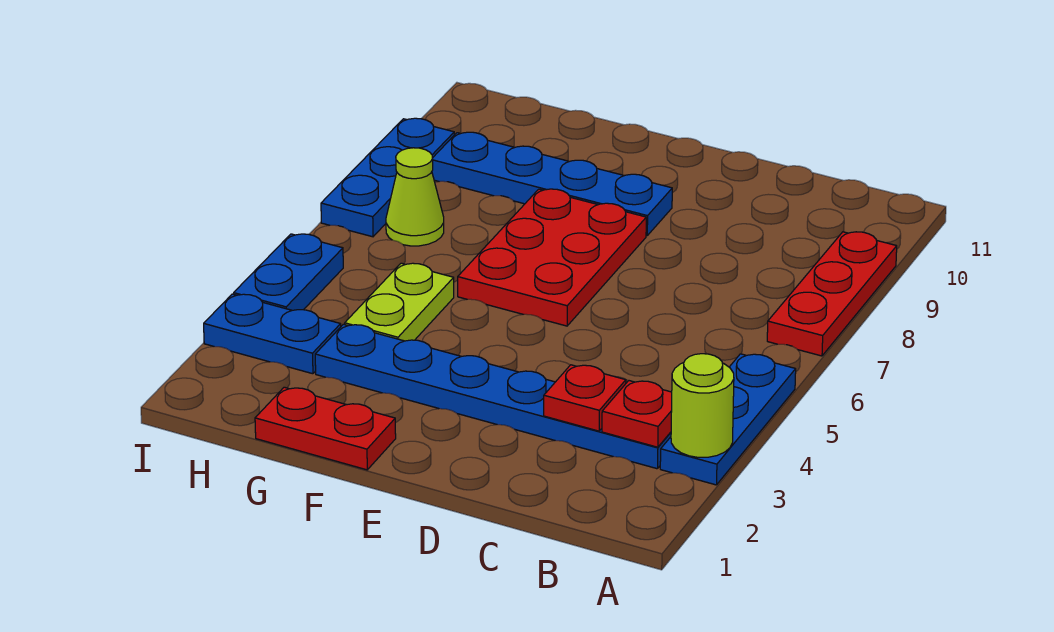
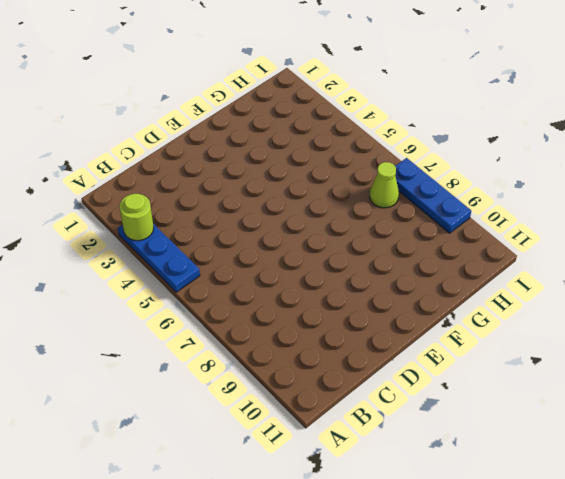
none -> red plate A7:A9 level 1
none -> blue plate B3:G3 level 1
none -> red plate E6:F8 level 1

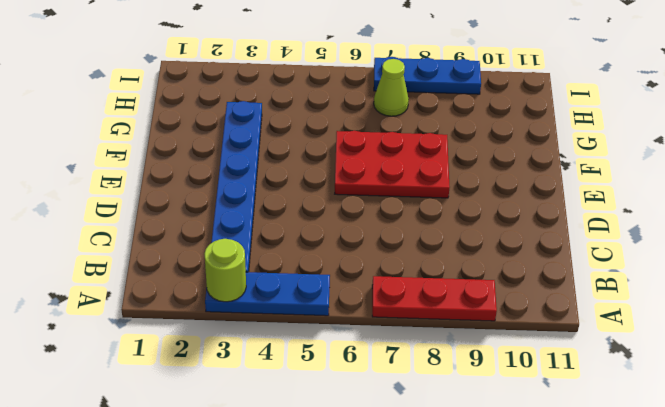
none -> blue plate E9:H9 level 1
none -> red plate F1:G1 level 1
none -> lime plate G4:G5 level 1

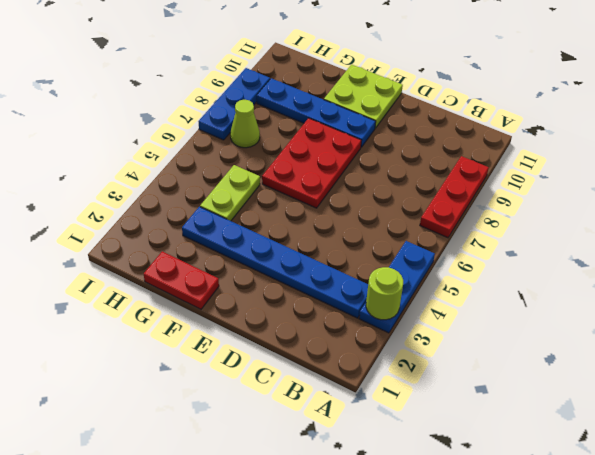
lime plate E10:F11 level 1 -> none
none -> blue plate H3:I3 level 1
none -> blue plate I4:I5 level 1
none -> red plate B3 level 2

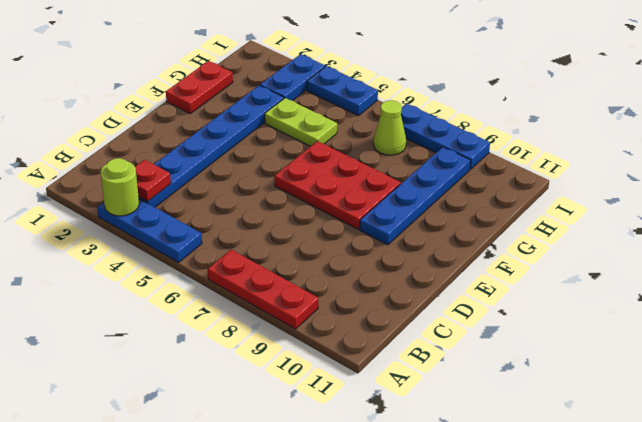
none -> red plate C3 level 2

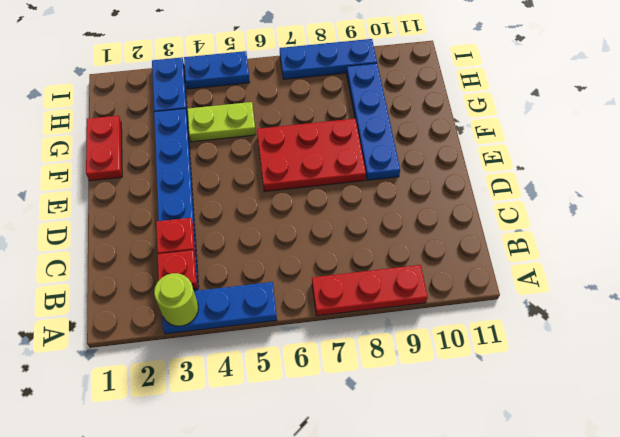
none -> lime cone H7 level 1

